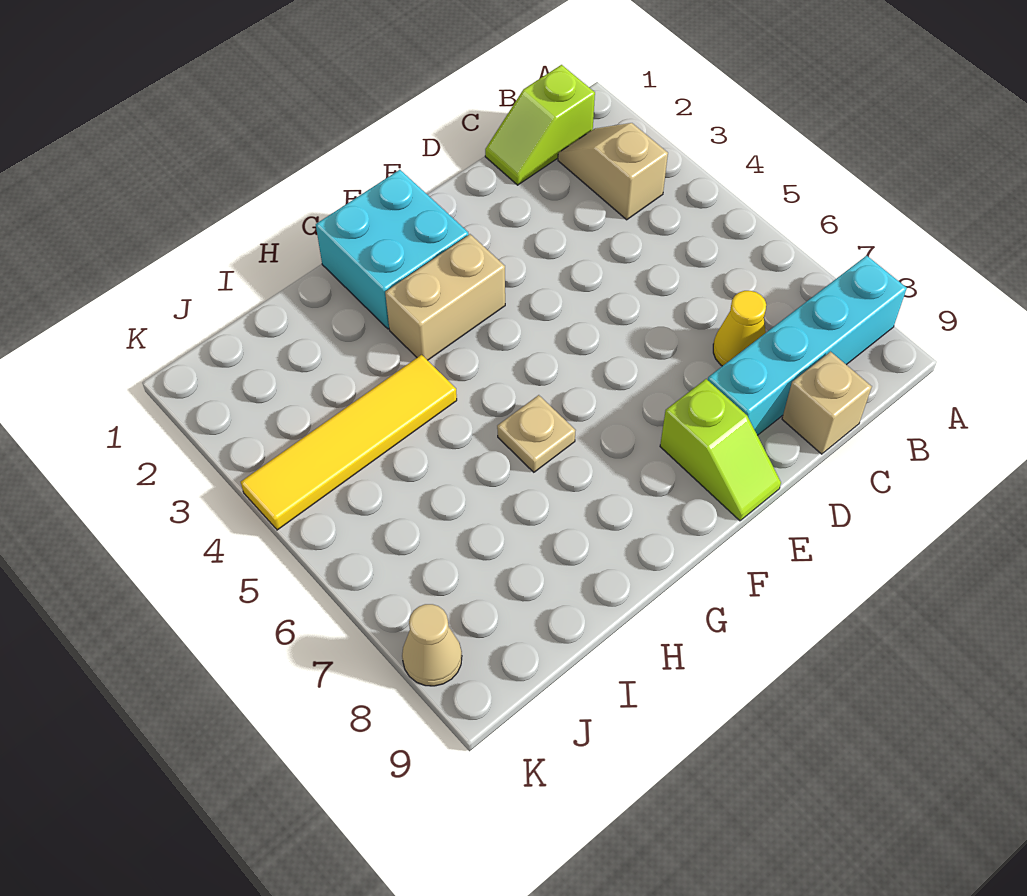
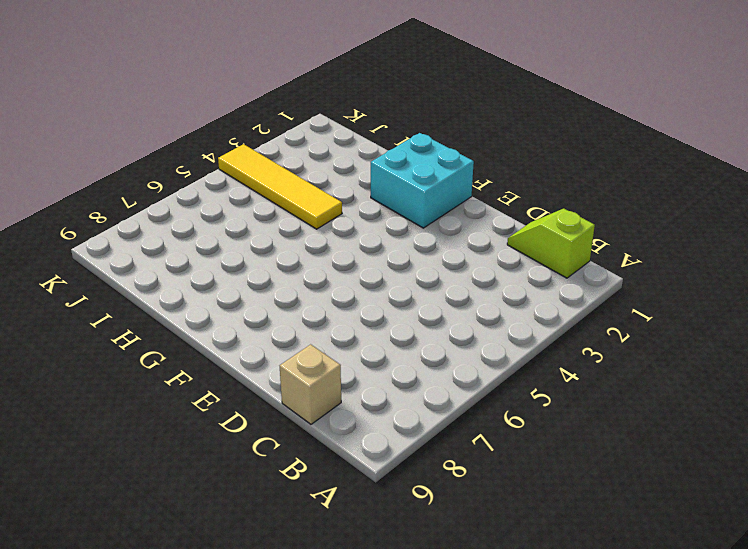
none -> cyan brick A8:D8 level 1
none -> tan slope B2:B3 level 1 top 3

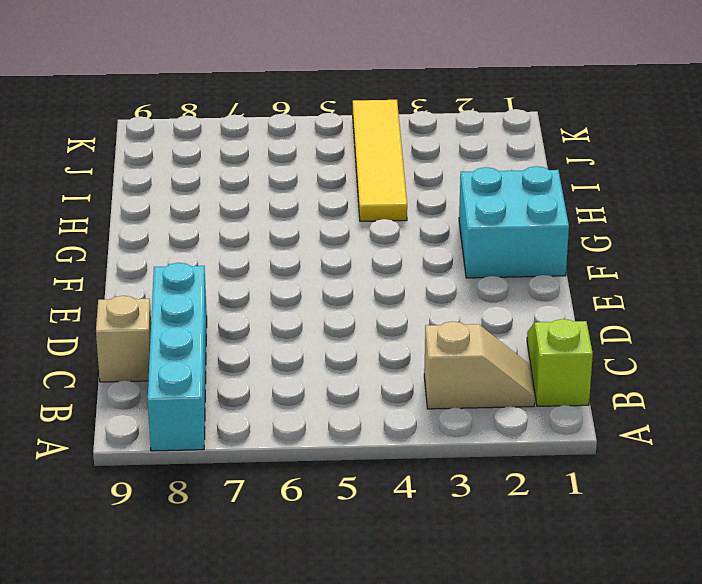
none -> yellow cone C7 level 1
none -> lime slope E8:E9 level 1 top 8

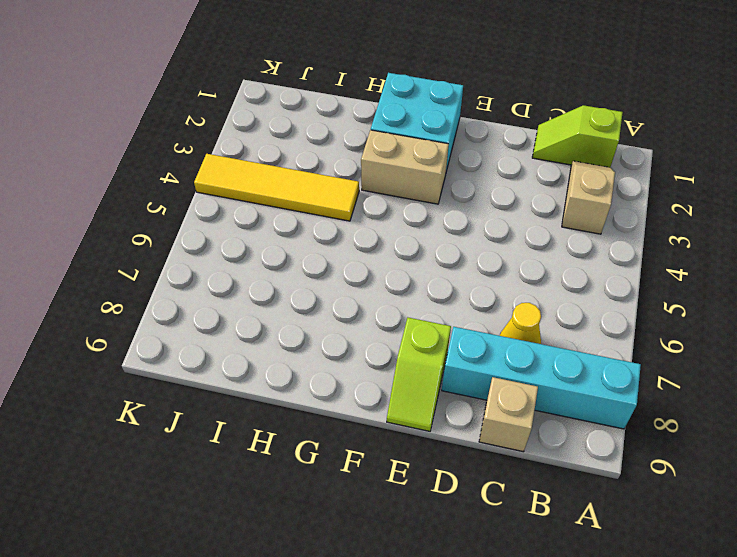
none -> tan plate G6 level 1
none -> tan cone K8 level 1

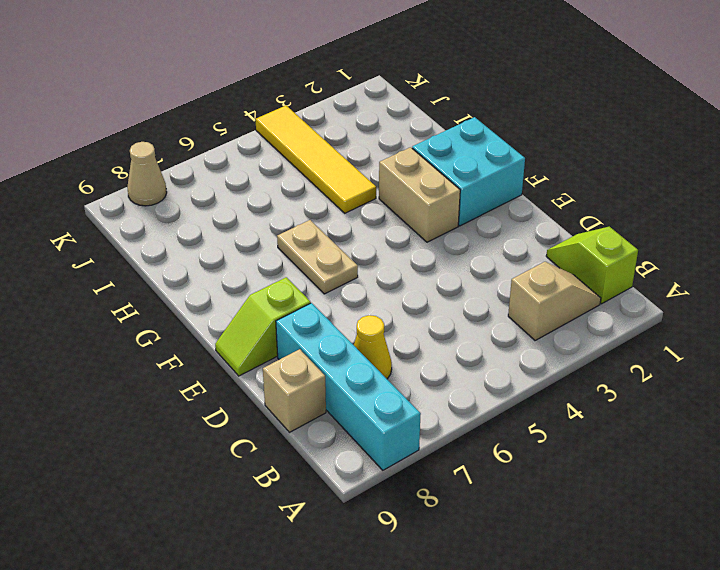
tan plate F6:G6 level 1 -> tan plate G6 level 1

